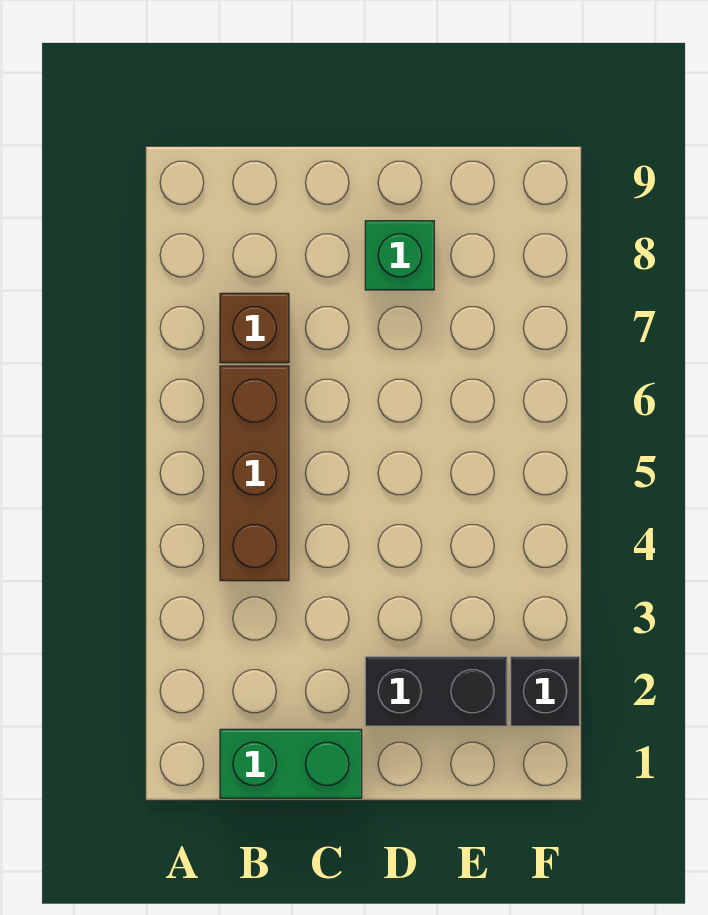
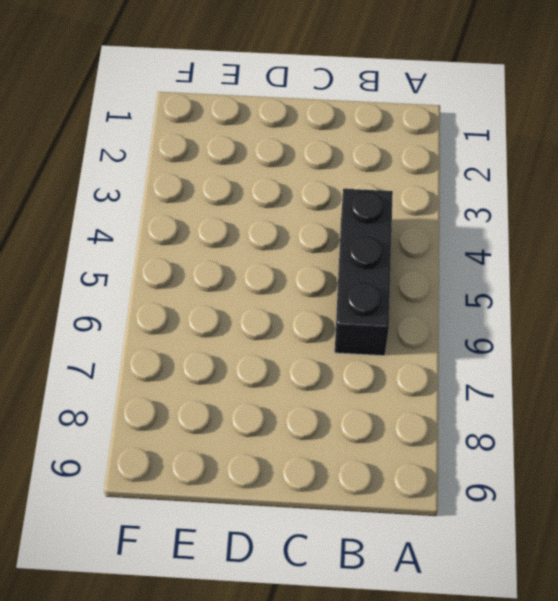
black brick B4:B6 level 1 -> brown brick B4:B6 level 1
none -> green brick B1:C1 level 1
none -> brown brick B7 level 1

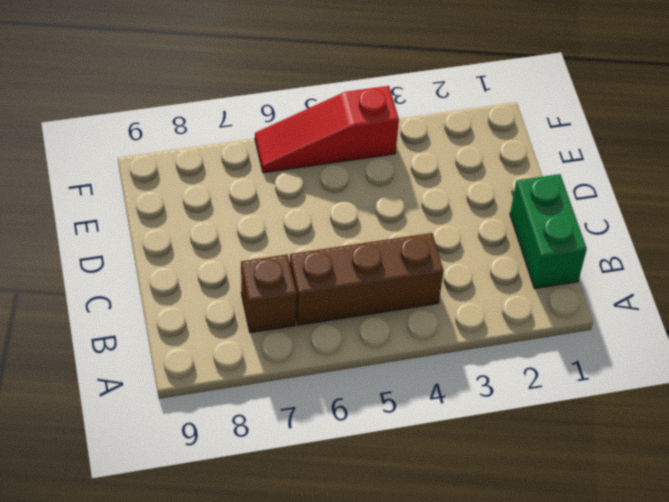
red slope F4:F6 level 1 top 4 -> none
none -> black brick D2:E2 level 1
none -> green brick D8 level 1

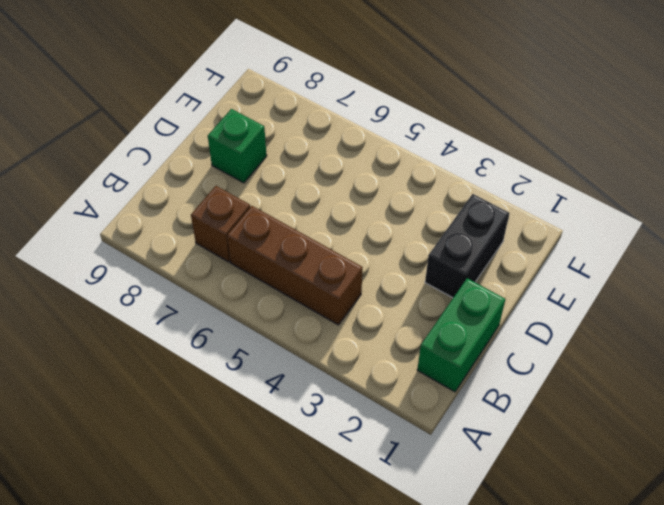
none -> black brick F2 level 1

